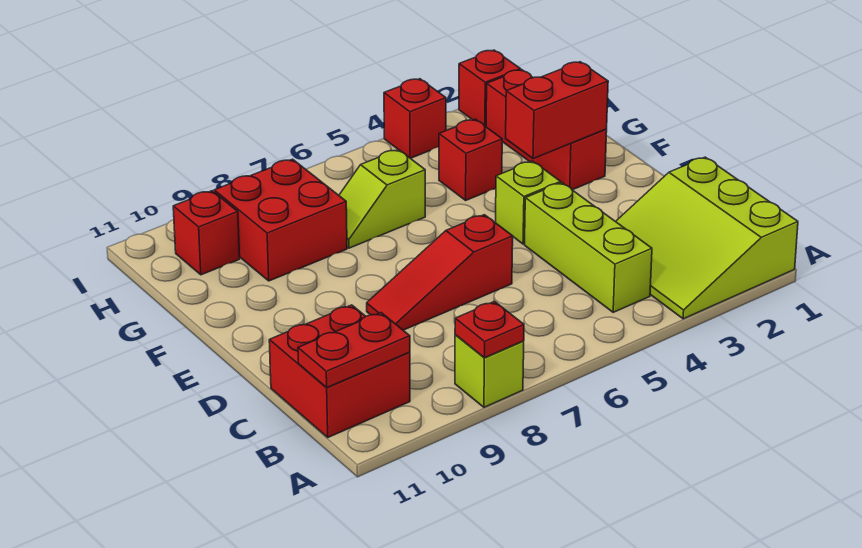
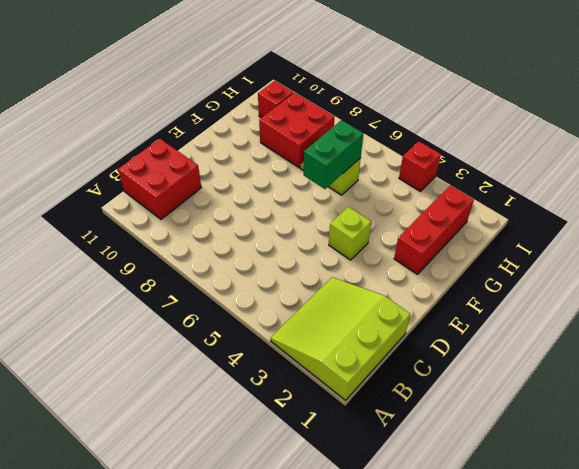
green brick F6:G6 level 2 -> none
none -> lime brick A8 level 1
none -> lime brick B4:D4 level 1
none -> red slope D6:D8 level 1 top 6

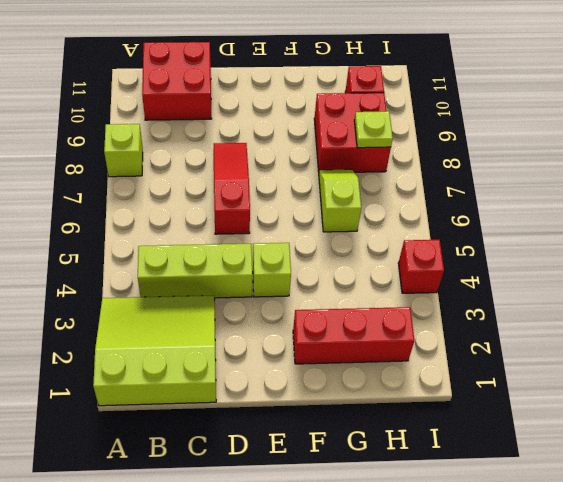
lime plate H8 level 2 -> none
none -> red brick G4 level 1
none -> red brick I2 level 1
none -> red plate A8 level 2

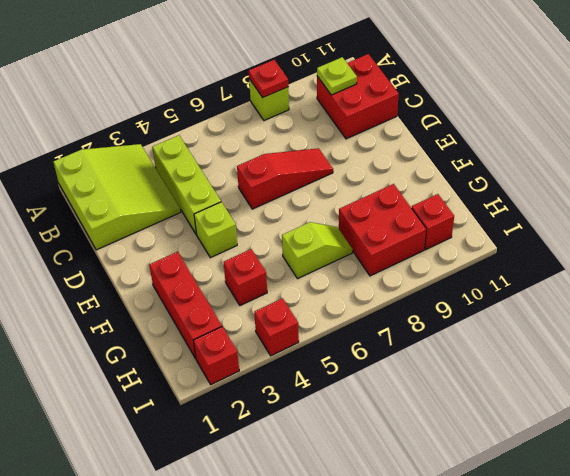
lime plate B10 level 2 -> red plate B10:B11 level 2
none -> red brick F2:F3 level 2

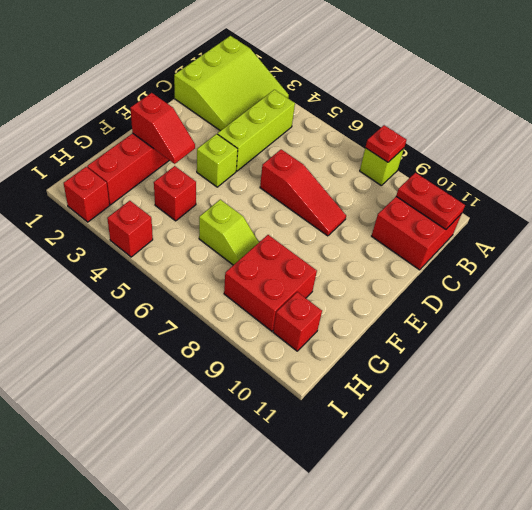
red slope F2:F3 level 2 top 2 -> red brick F2:F3 level 2

